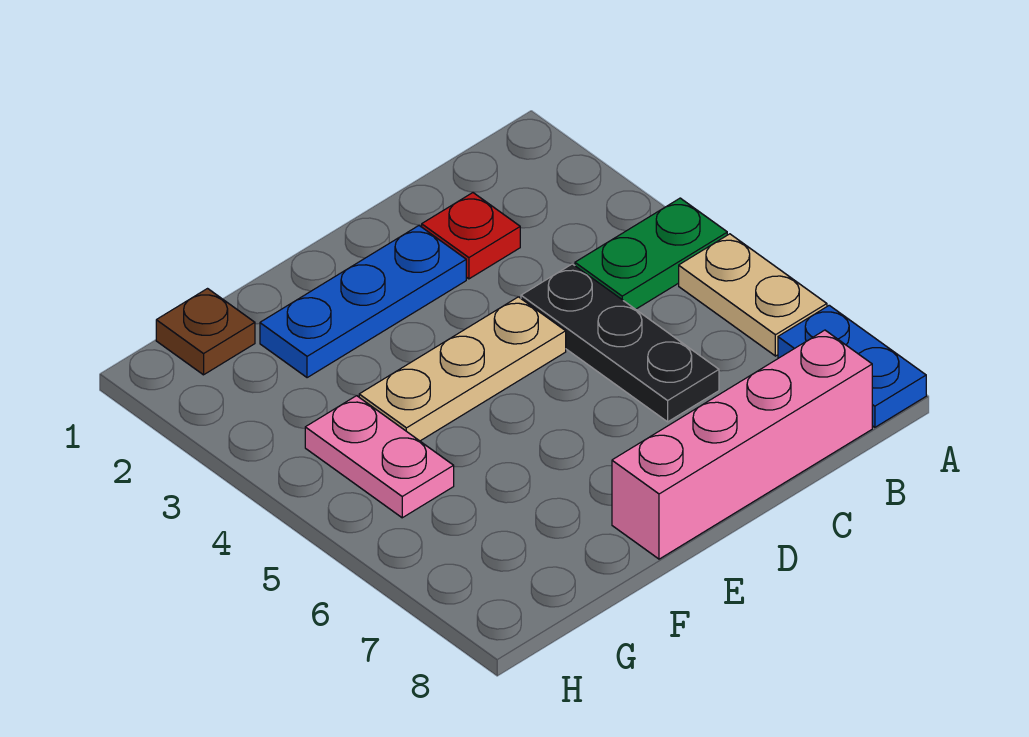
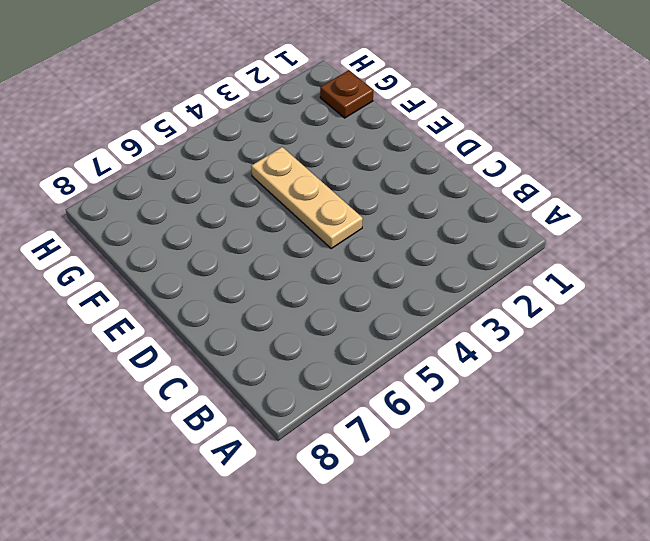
none -> green plate A4:B4 level 1
none -> tan plate A5:A6 level 1

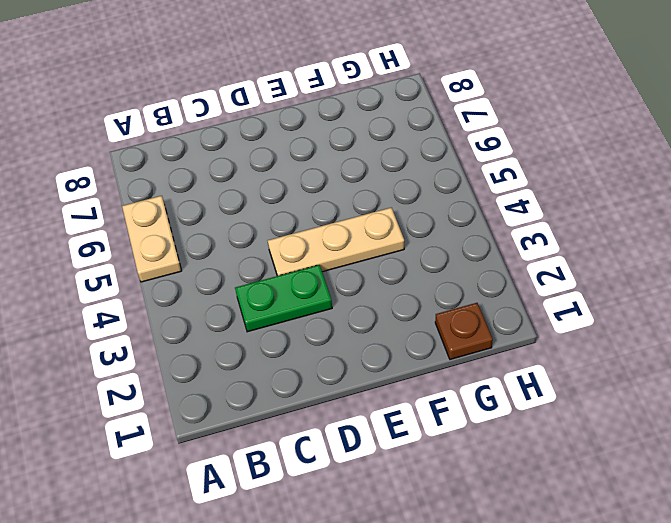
green plate C3:D3 level 1 -> green plate A4:B4 level 1
none -> blue plate A7:A8 level 1
none -> pink brick B8:E8 level 1

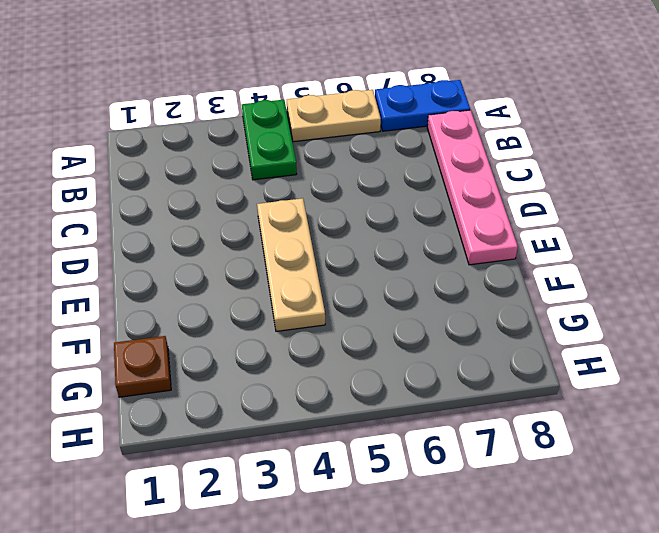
pink plate B8:E8 level 1 -> pink brick B8:E8 level 1
none -> red plate C2 level 1
none -> black plate C4:C6 level 1

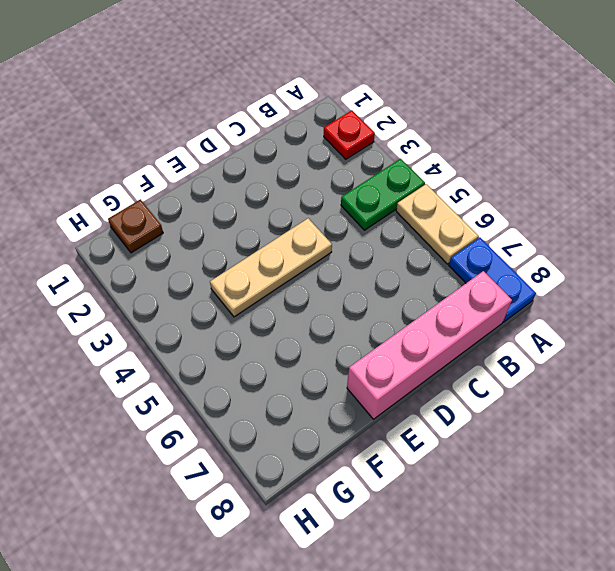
red plate A2 level 1 -> red plate C2 level 1
none -> black plate C4:C6 level 1
none -> blue plate D2:F2 level 1

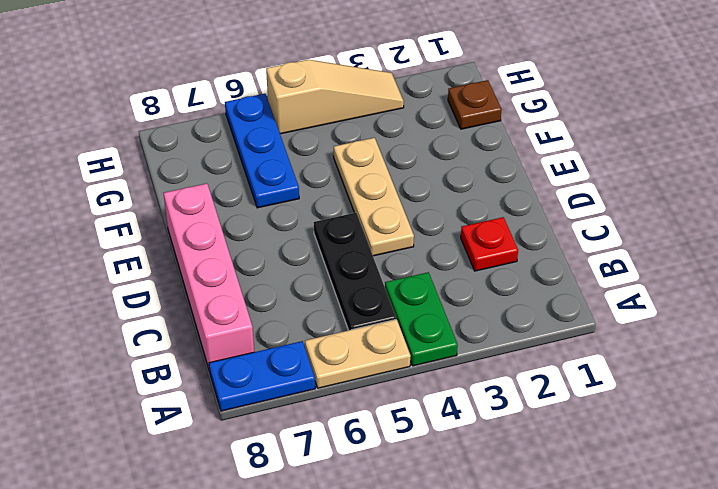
black plate B5:D5 level 1 -> black plate C4:C6 level 1
blue plate F6:H6 level 1 -> blue plate D2:F2 level 1
tan slope H3:H5 level 1 top 5 -> none
none -> pink plate G4:G5 level 1

